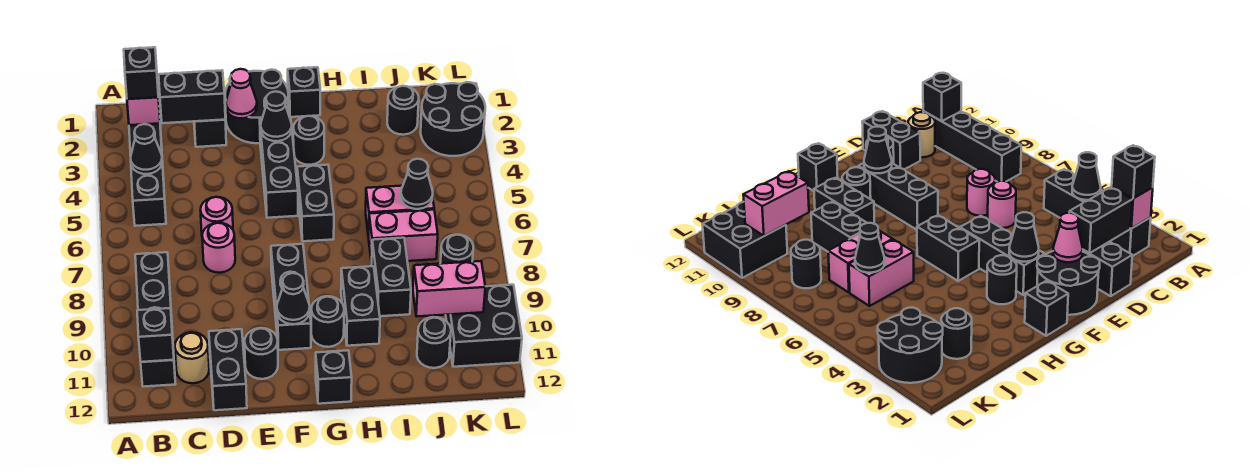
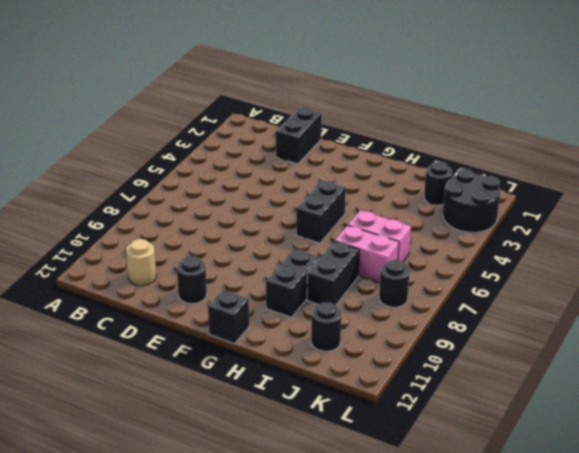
none -> black brick B2:B5 level 1
none -> black brick B8:B11 level 1
none -> pink round brick D6 level 1
none -> pink round brick D7 level 1

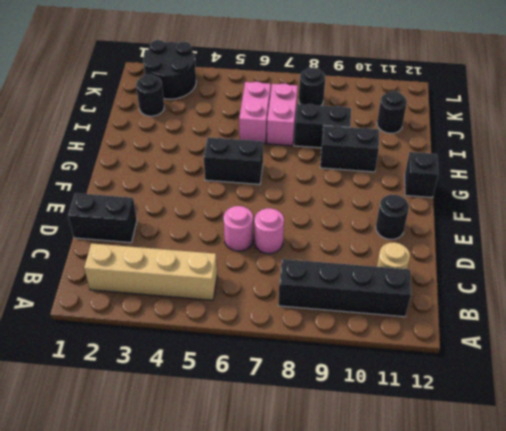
tan brick B2:B5 level 1 -> black brick B2:B5 level 1
none -> black brick D11:D12 level 1
none -> black round brick E1:F2 level 1
none -> black brick F3:F5 level 1
none -> black brick F8:F10 level 1

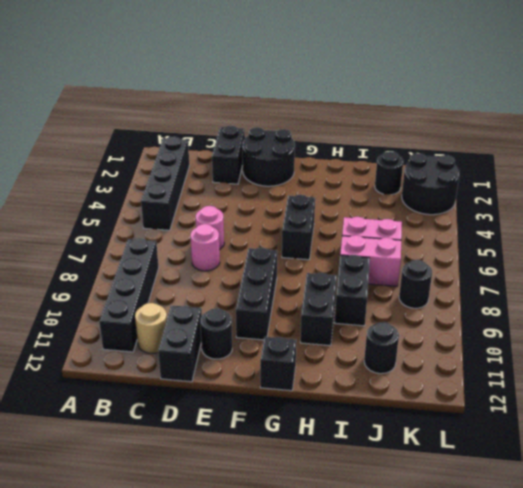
none -> black brick F3:F5 level 1
none -> black brick G1 level 1
none -> black round brick G3 level 1
none -> black round brick G10 level 1

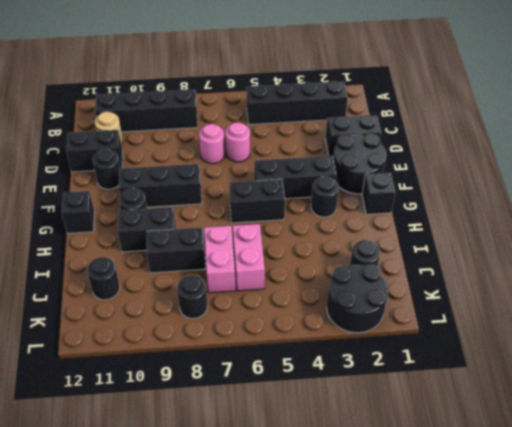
none -> black brick K10:L11 level 1
none -> pink brick B2 level 2
none -> black cone B4 level 2
none -> black brick B11 level 2

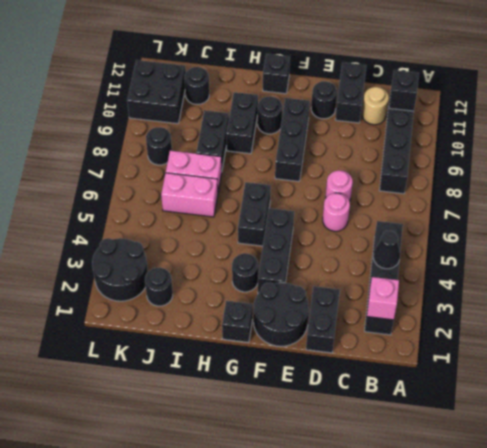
none -> black brick C2:D2 level 2
none -> pink cone E2 level 2
none -> black cone F3 level 2
none -> black cone F10 level 2

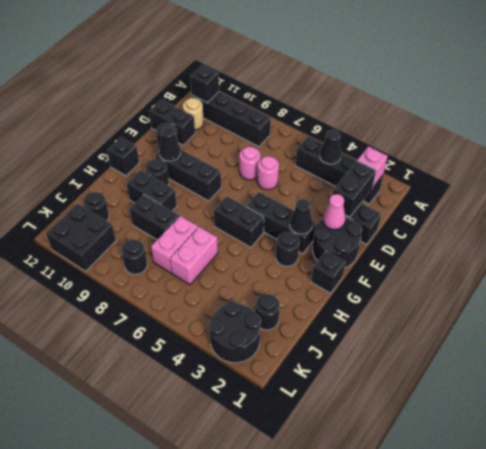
none -> black cone J6 level 2
none -> pink brick J10:K10 level 2
none -> black brick B2 level 3

